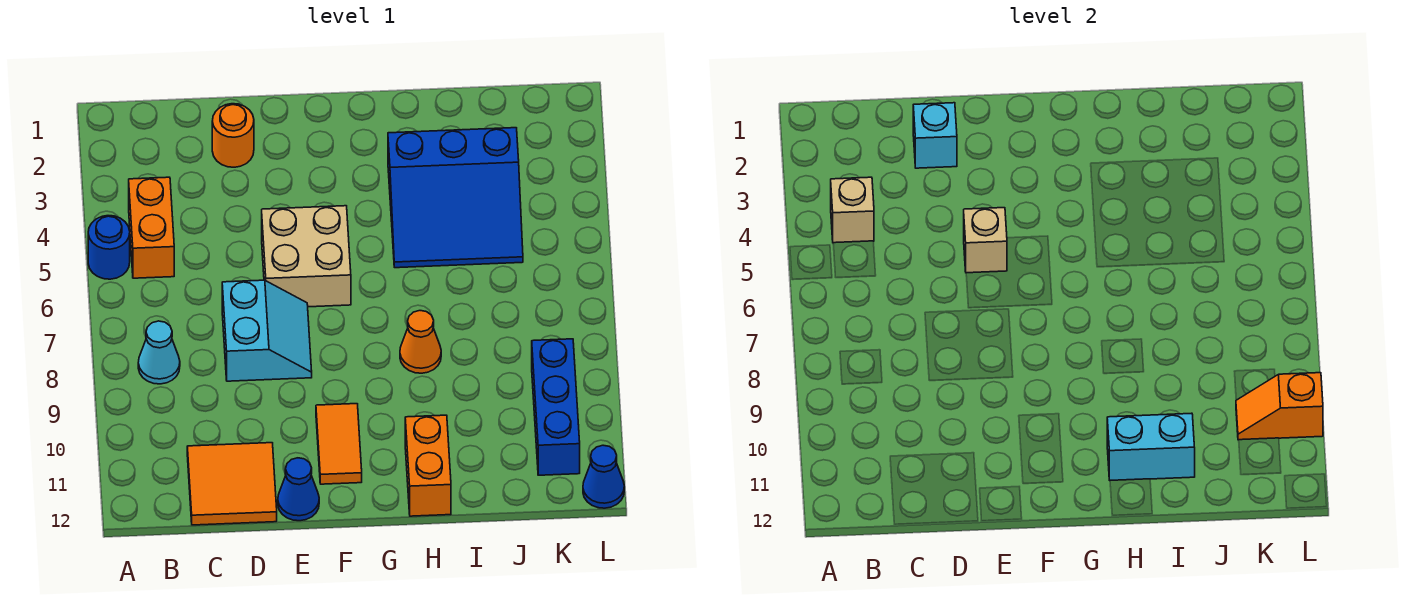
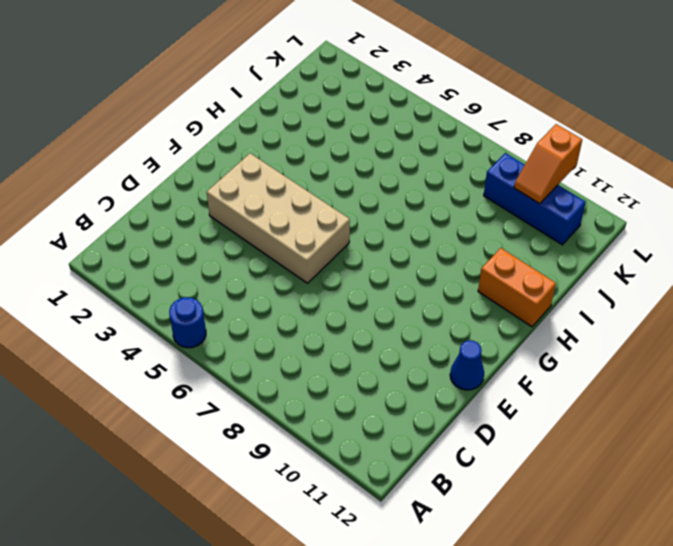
tan brick E3:F6 level 1 -> tan brick E5:F6 level 1
none -> orange brick B4:B5 level 1
none -> cyan cone B8 level 1
none -> orange tile C11:D12 level 1

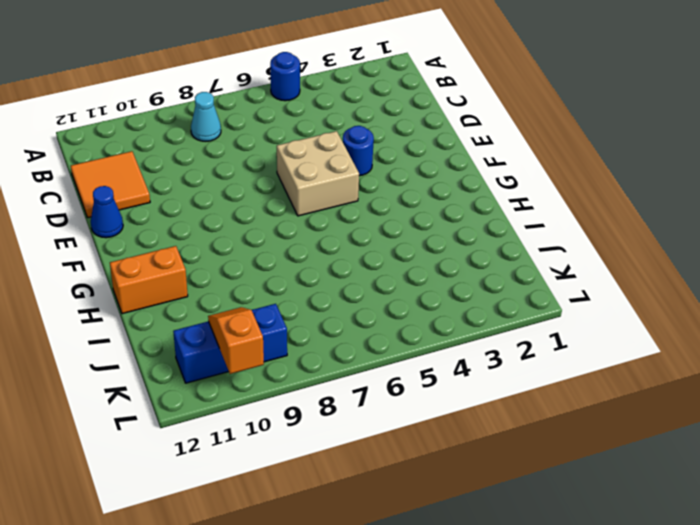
blue round brick E4 level 1 -> none
none -> orange brick B4:B5 level 1
none -> orange round brick D2 level 1
none -> cyan slope D7:E8 level 1 top D

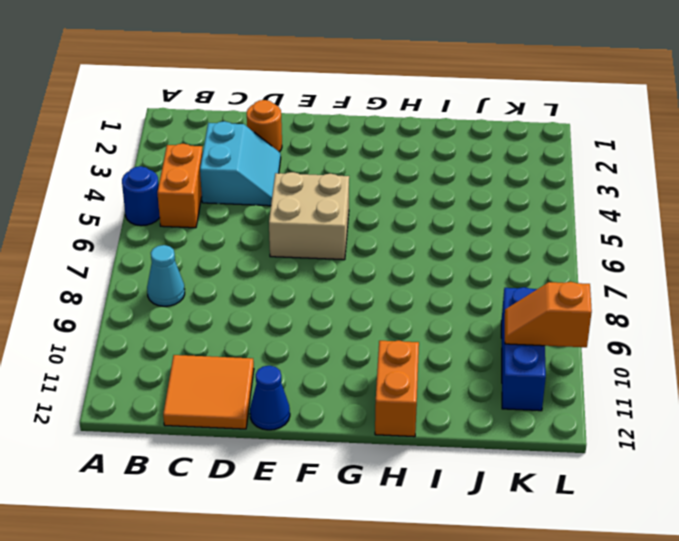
cyan slope C3:D4 level 1 top C -> cyan slope D7:E8 level 1 top D
none -> orange tile F10:F11 level 1
none -> blue slope H3:J5 level 1 top 3
none -> orange cone H8 level 1

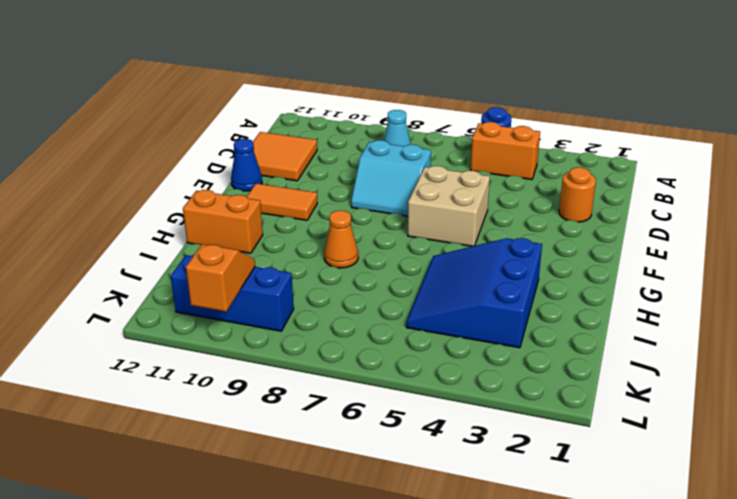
none -> blue cone L12 level 1
none -> tan brick B4 level 2
none -> cyan brick D2 level 2

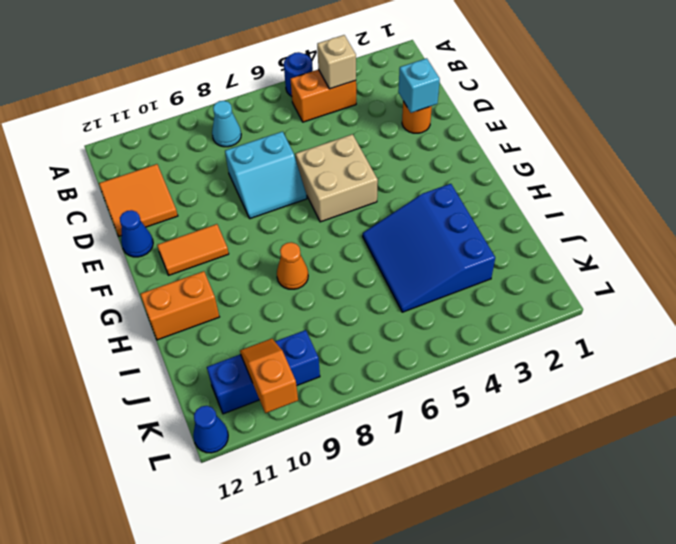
none -> tan brick E5 level 2
none -> cyan brick H11:I11 level 2

